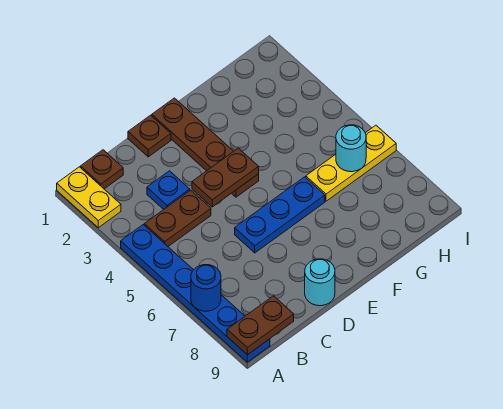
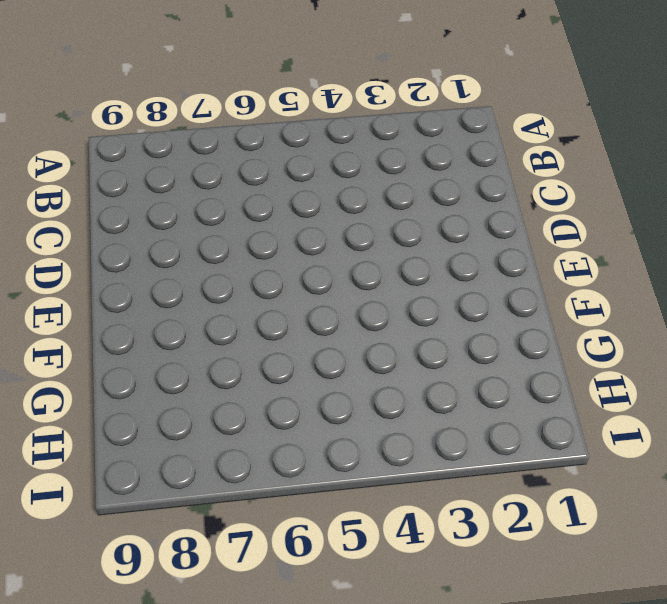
none -> yellow plate A1:A2 level 1
none -> blue plate A4:A9 level 1
none -> brown plate B1 level 1

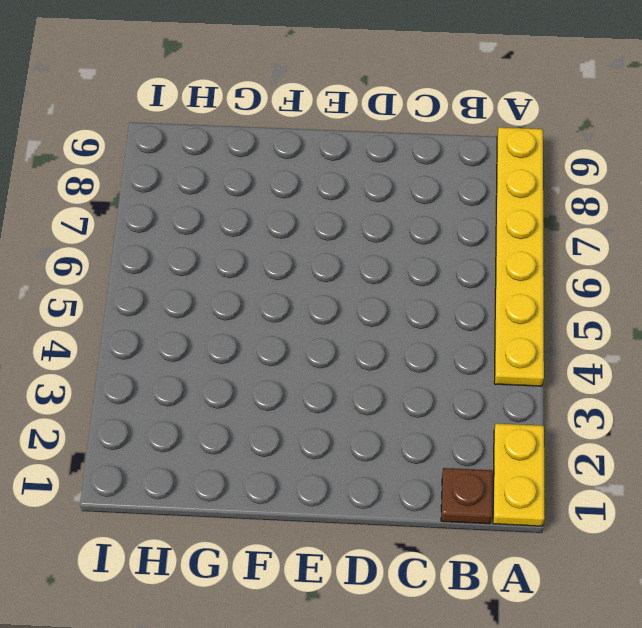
yellow plate A4:A9 level 1 -> blue plate A4:A9 level 1
none -> brown plate B4:C4 level 1
none -> blue plate C3 level 1
none -> brown plate D1 level 1

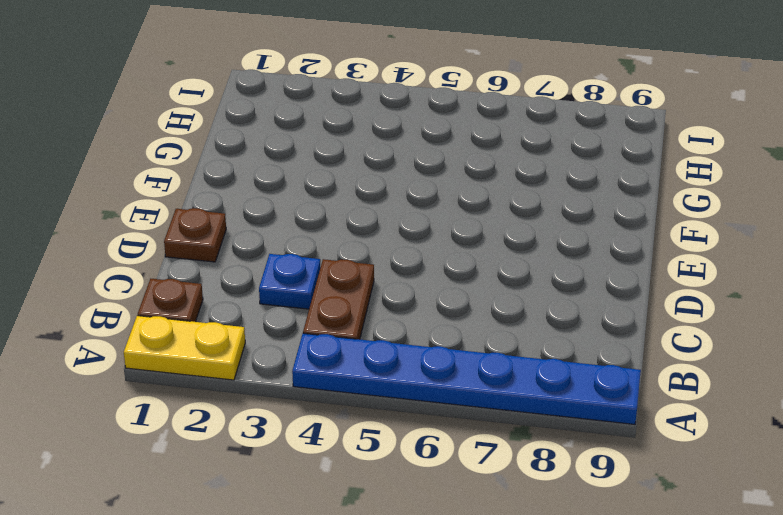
none -> blue plate D6:F6 level 1
none -> cyan round brick D9 level 1
none -> brown plate E1:E4 level 1

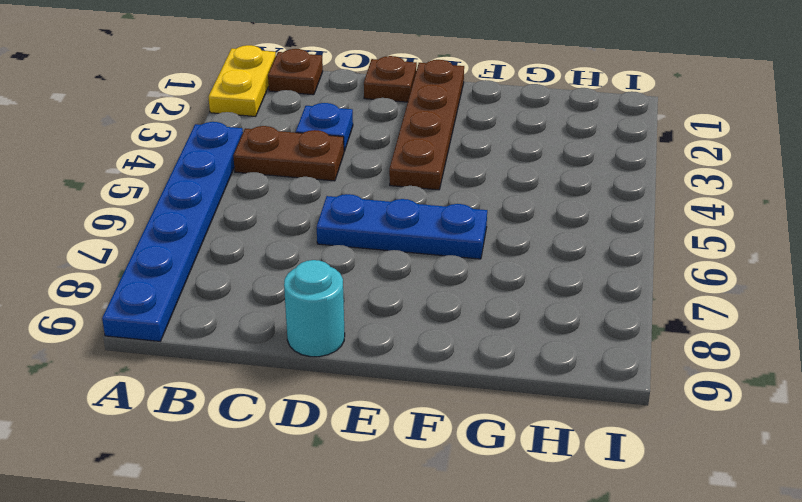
none -> yellow plate G6:I6 level 1
none -> blue round brick A7 level 2
none -> brown plate A9:B9 level 2

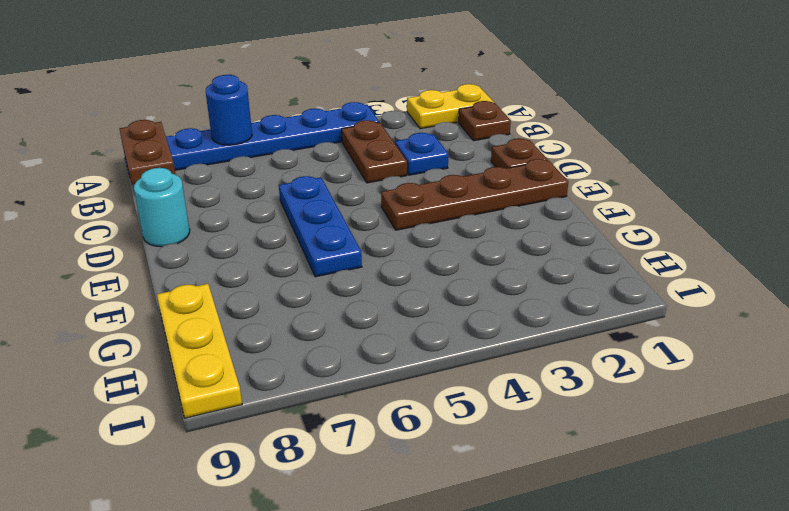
yellow plate G9:I9 level 1 -> yellow plate G6:I6 level 1
none -> brown plate D4:E4 level 2
none -> cyan round brick H6 level 2

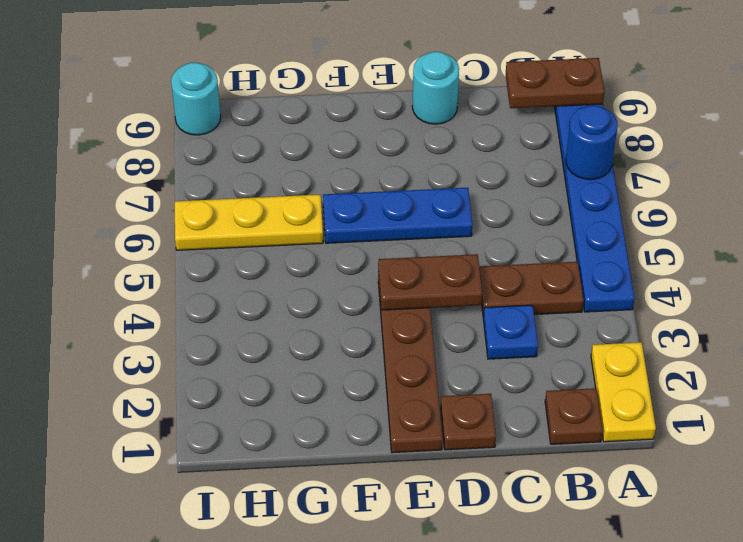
cyan round brick I9 level 1 -> cyan round brick H6 level 2

